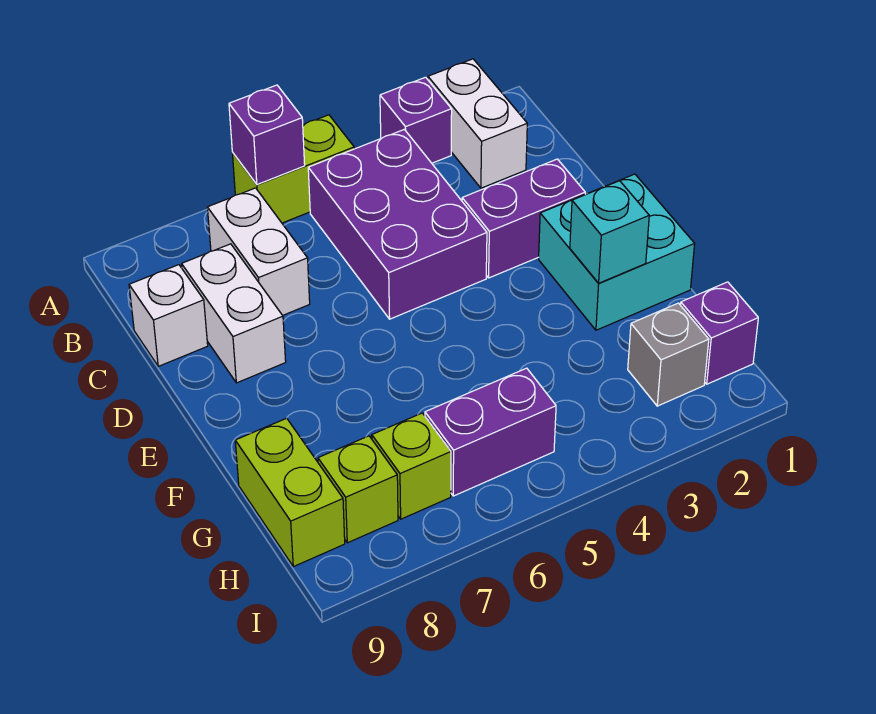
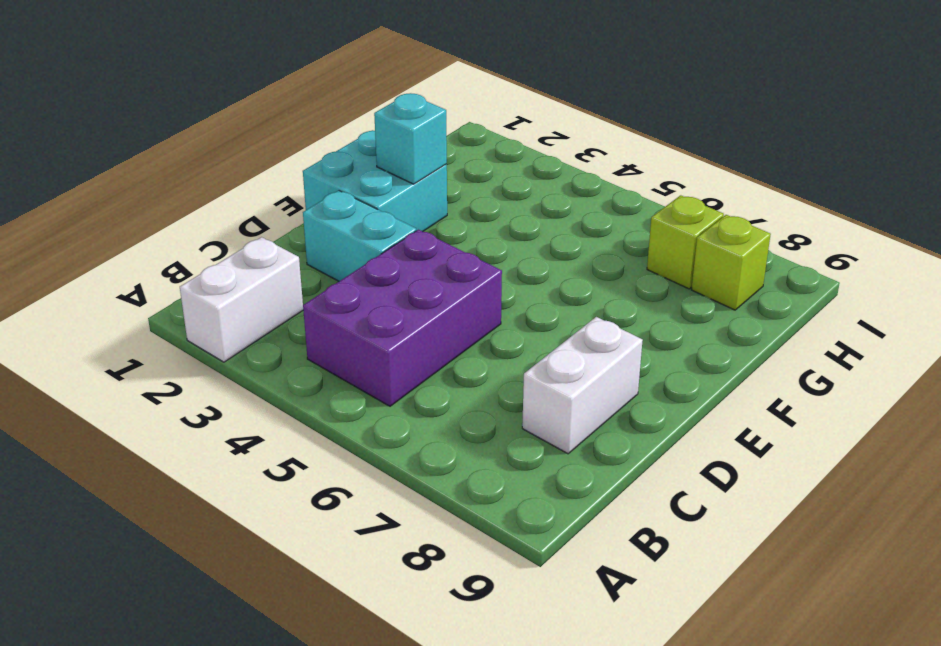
cyan brick D2:D3 level 1 -> purple brick D2:D3 level 1
none -> purple brick A3 level 1
none -> lime brick A5:A6 level 1
none -> white brick B7:C7 level 1

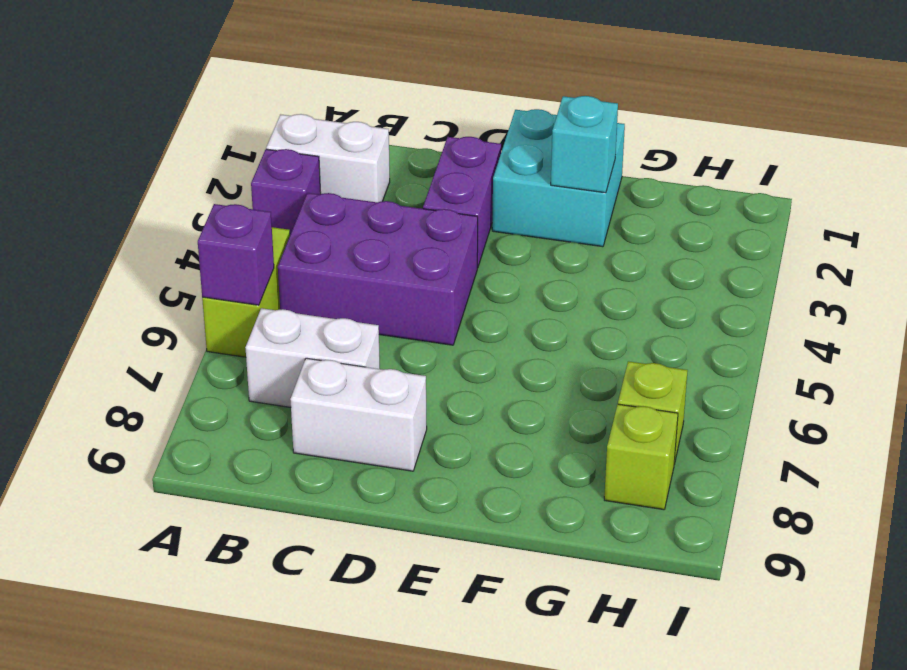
none -> white brick C9 level 1
none -> lime brick G9:H9 level 1
none -> purple brick H1 level 1

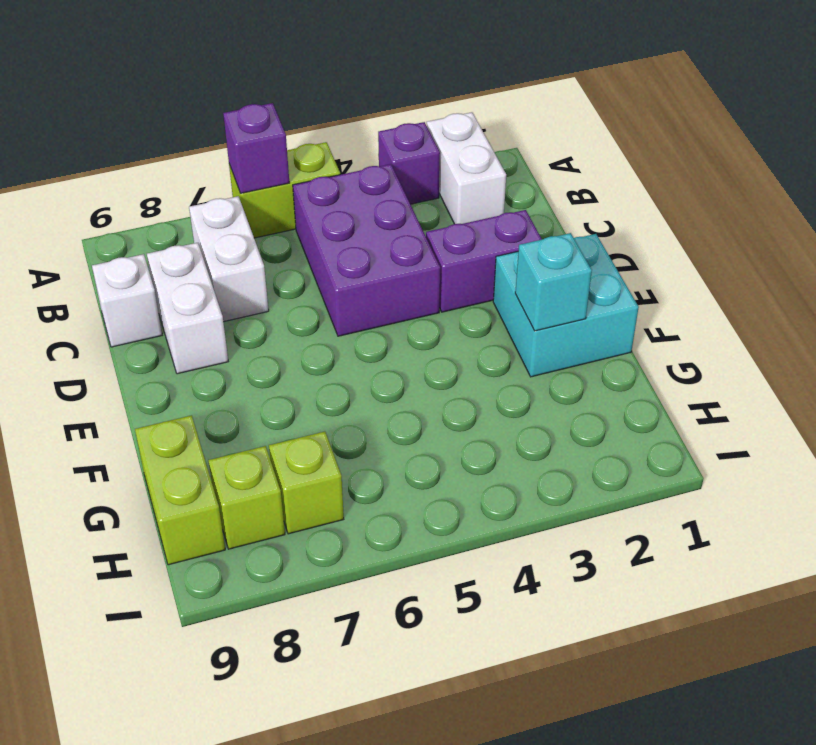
none -> purple brick H1 level 1
none -> grey brick H2 level 1
none -> purple brick H5:H6 level 1

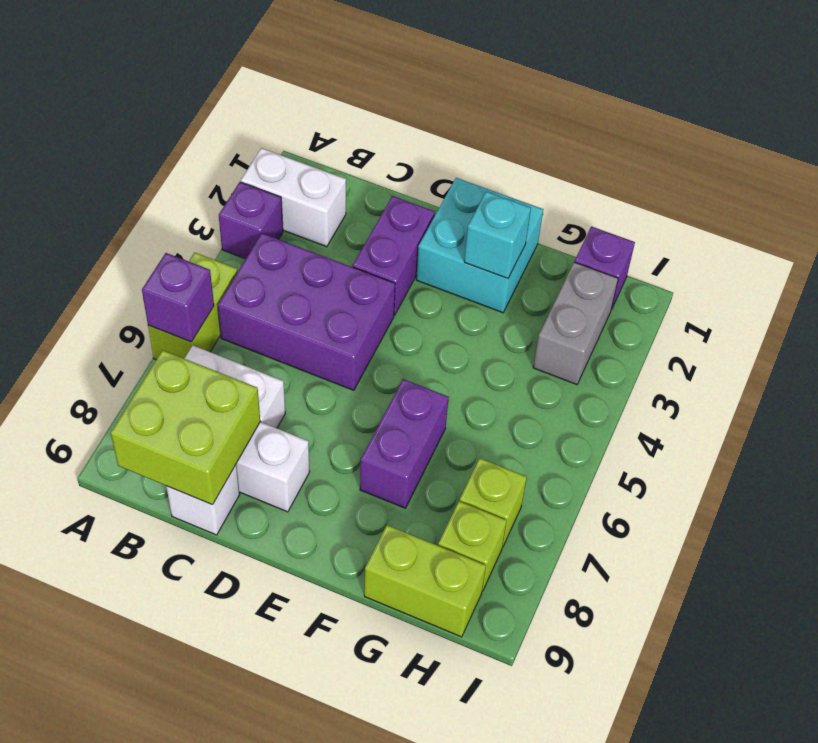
lime brick B8:C9 level 2 -> none
purple brick F6:F7 level 1 -> purple brick H5:H6 level 1
grey brick H2:H3 level 1 -> grey brick H2 level 1

